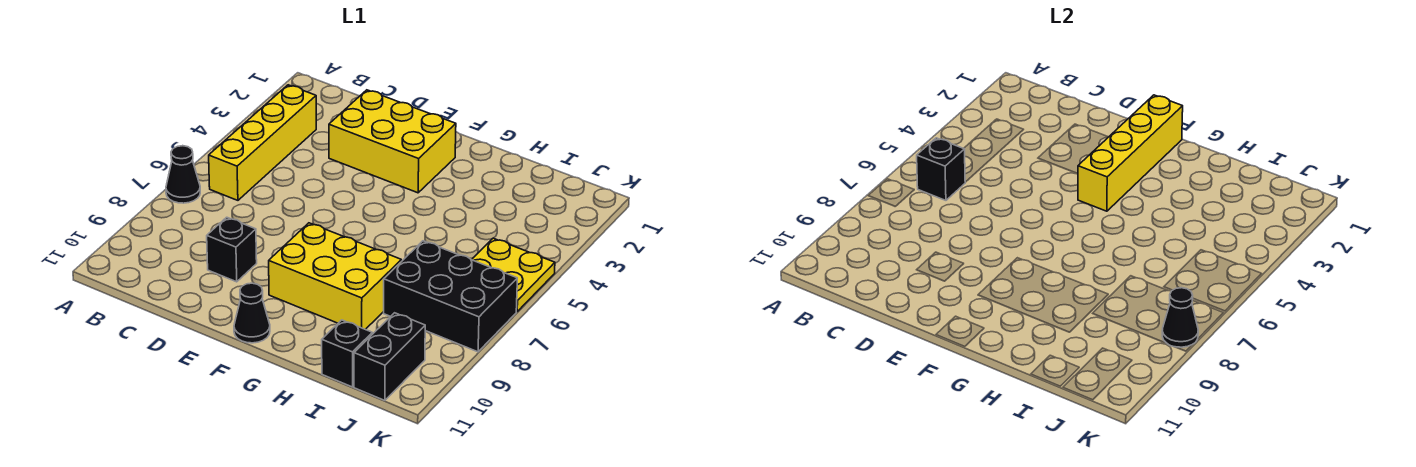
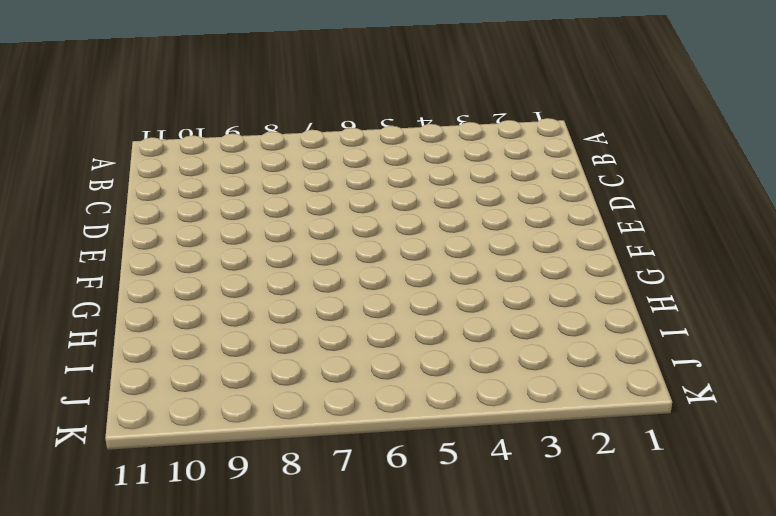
none -> black cone A7 level 1
none -> yellow brick B3:B6 level 1
none -> yellow brick D2:F3 level 1

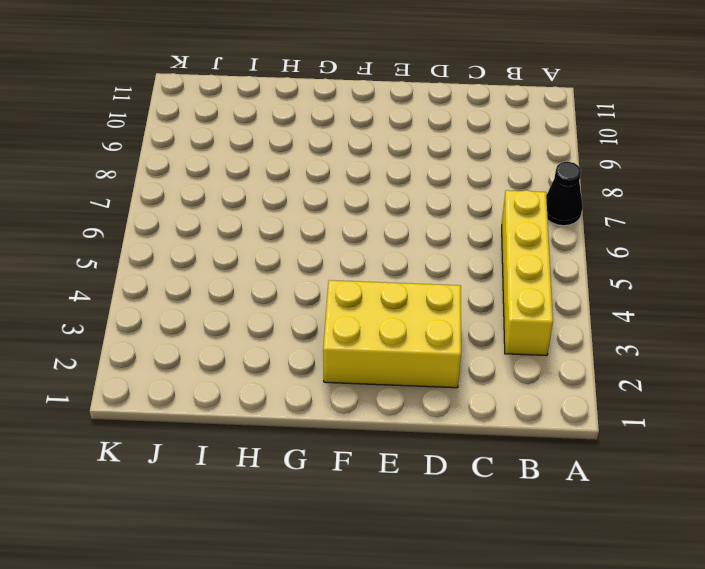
none -> black brick D9 level 1
none -> yellow brick F8:H9 level 1
none -> black cone F11 level 1

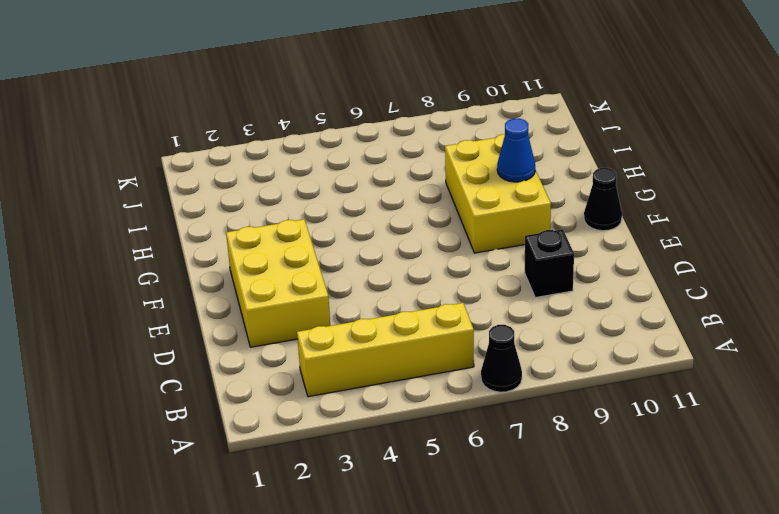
blue cone G9 level 2 -> none
none -> black brick I7:K8 level 1
none -> black brick I11 level 1
none -> yellow plate J5:K6 level 1

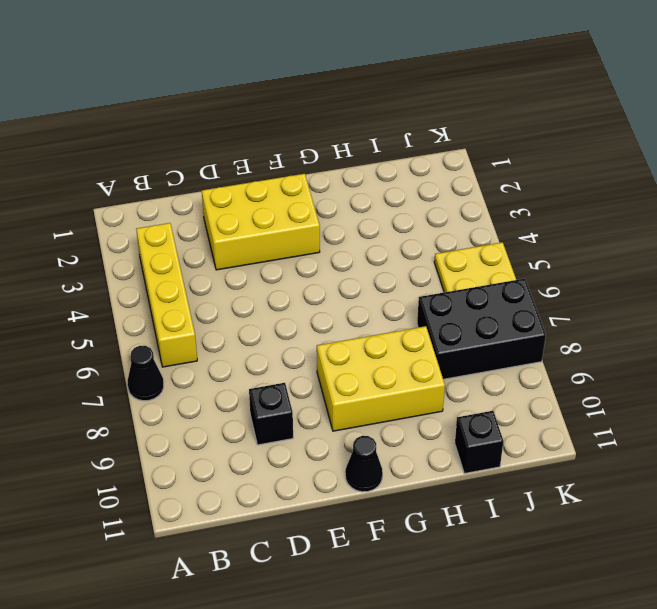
none -> black brick J10:J11 level 1
none -> black brick B6 level 2
none -> yellow brick F1:F4 level 2

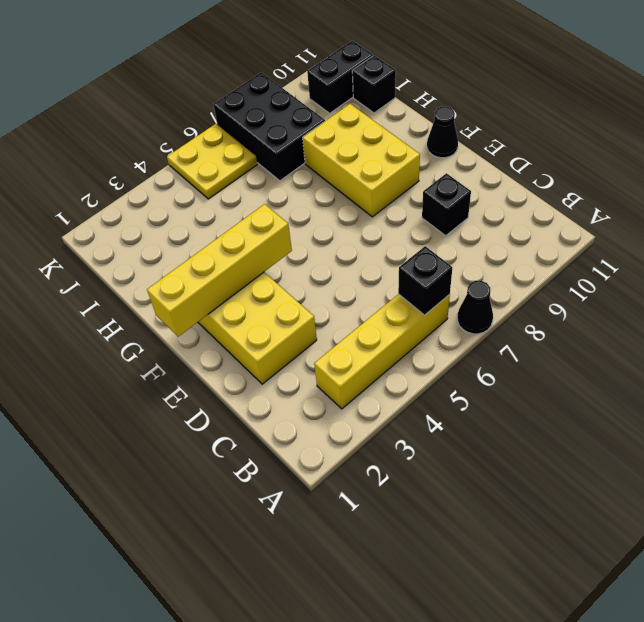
none -> black cone K8 level 2

